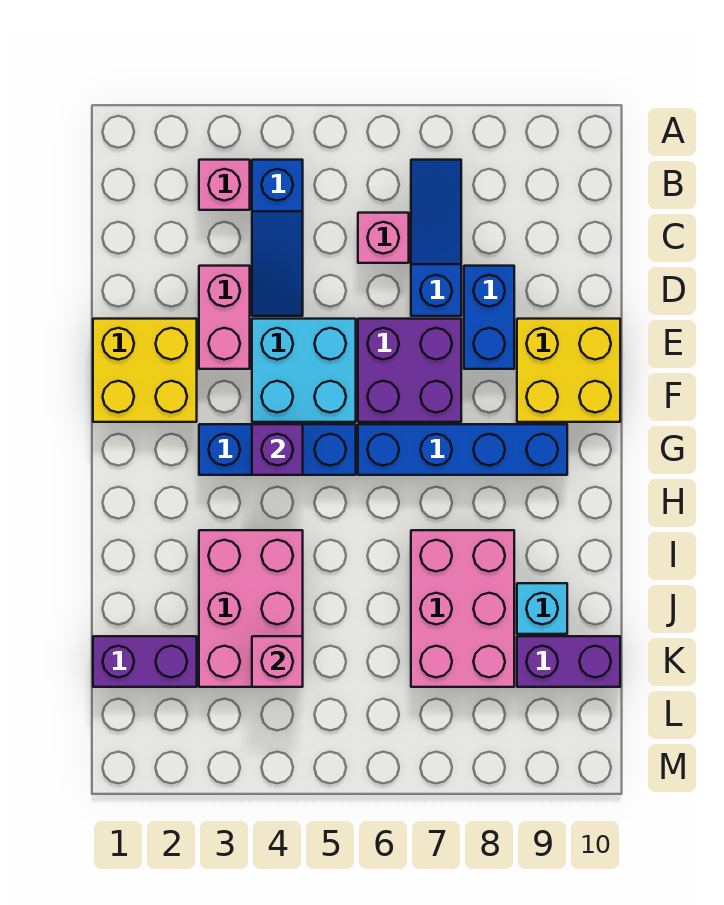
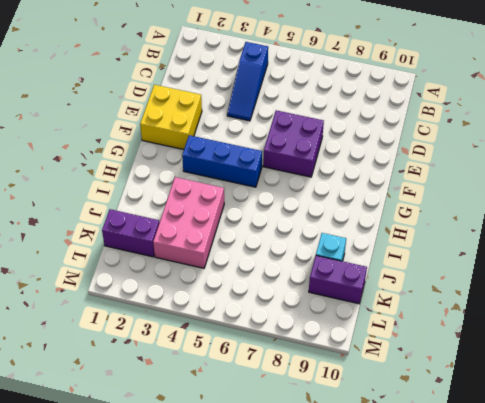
none -> pink brick B3 level 1
none -> blue slope B7:D7 level 1 top D
none -> pink brick C6 level 1

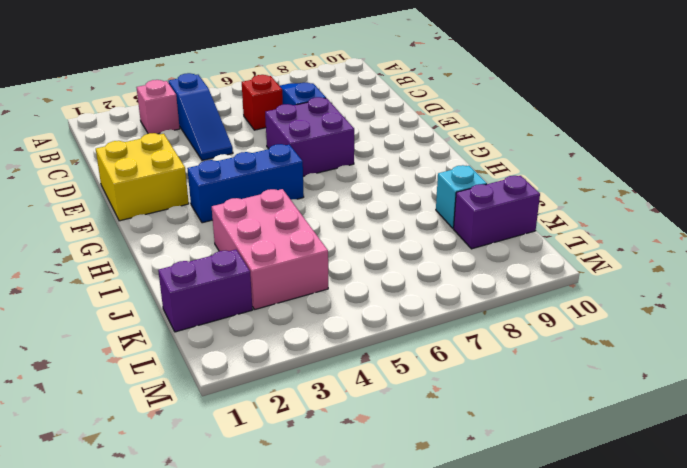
red brick C6 level 1 -> pink brick C6 level 1
none -> pink brick D3:E3 level 1
none -> blue brick D8:E8 level 1
none -> cyan brick E4:F5 level 1

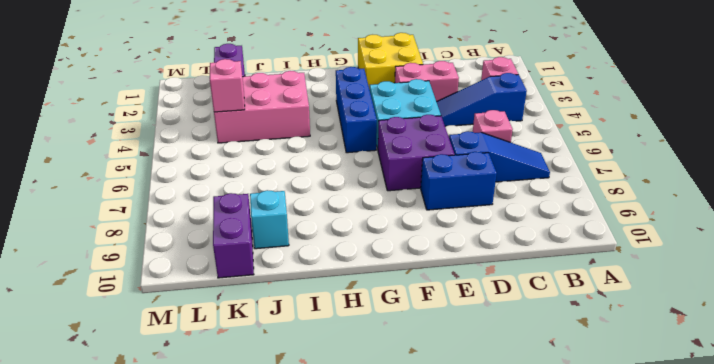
none -> yellow brick E9:F10 level 1
none -> blue brick G6:G9 level 1
none -> pink brick I7:K8 level 1

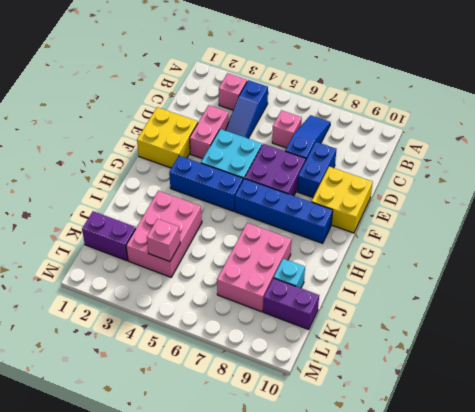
none -> purple brick G4 level 2

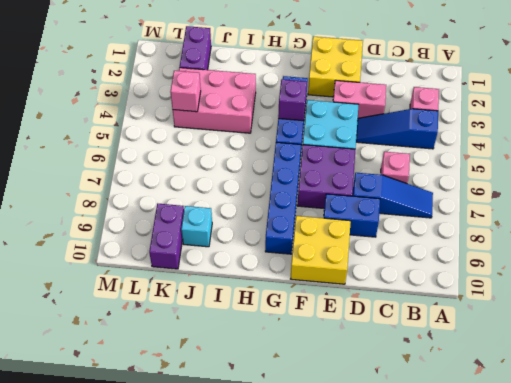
none -> pink brick I7:K8 level 1

